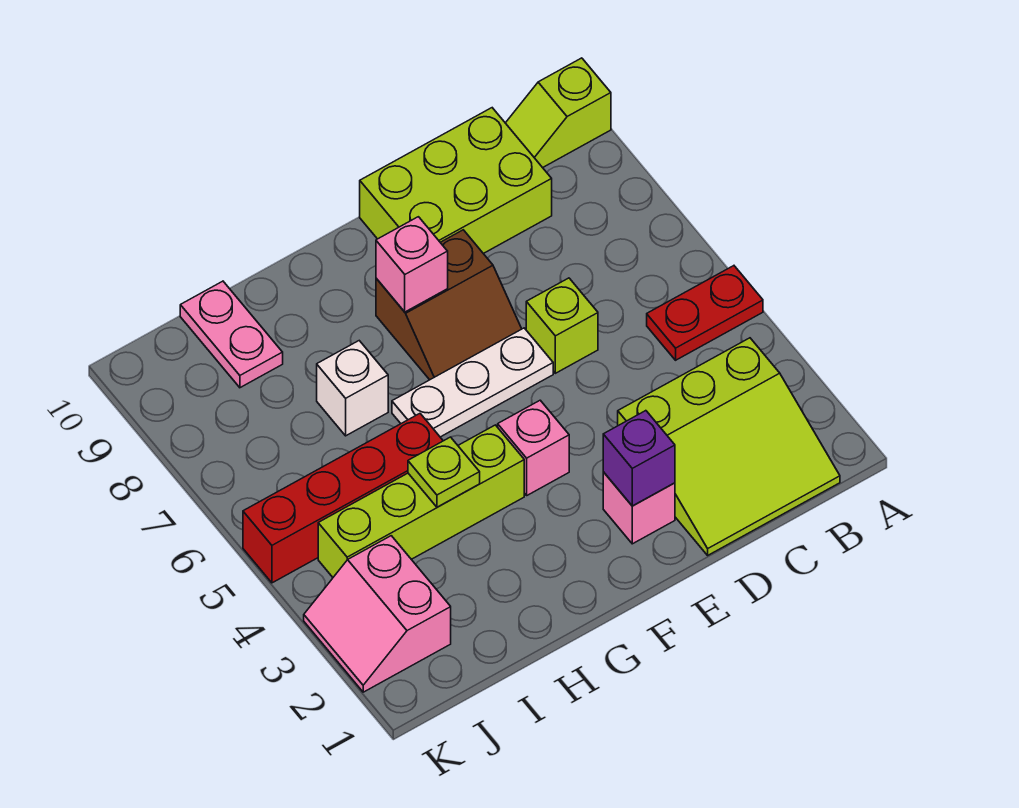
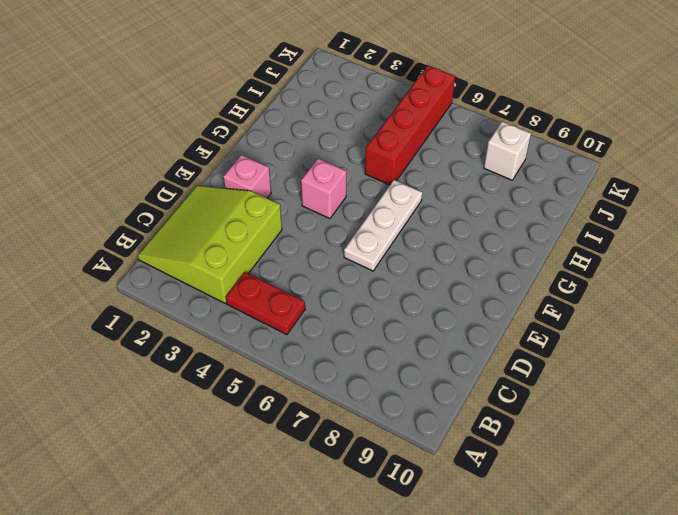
red plate B4:B5 level 1 -> red plate A5:B5 level 1
white brick J8 level 1 -> white brick H7 level 1
none -> lime slope A10:B10 level 1 top A
none -> lime brick C9:E10 level 1
none -> lime brick D6 level 1

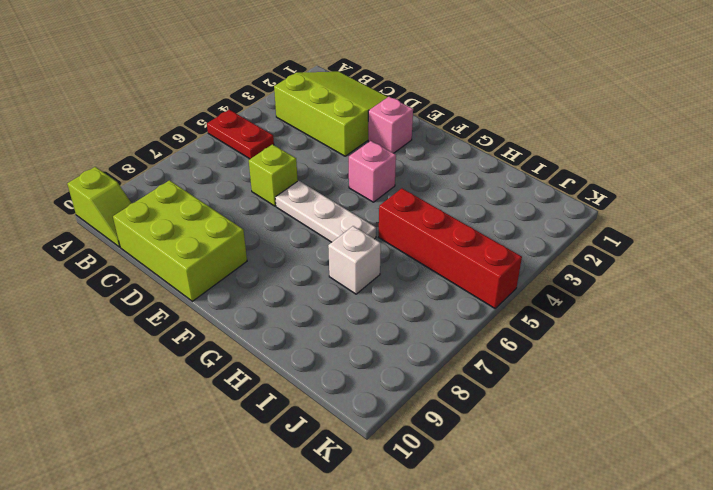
none -> brown slope E7:F8 level 1 top 8
none -> lime brick G4:J4 level 1
none -> pink plate I9:I10 level 1

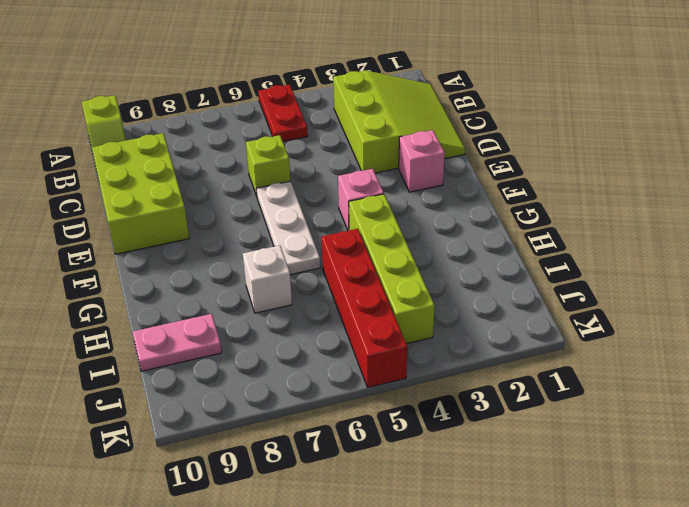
none -> brown slope E7:F8 level 1 top 8
none -> pink slope J2:K3 level 1 top J
none -> purple brick E2 level 2

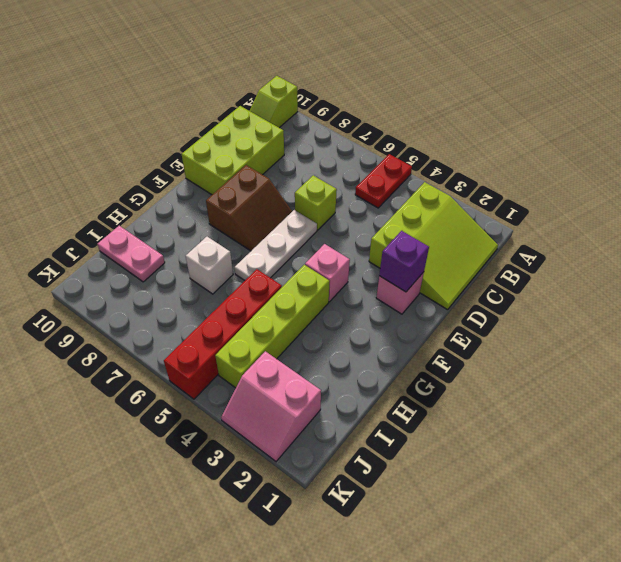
none -> pink brick F8 level 2
none -> lime plate H4 level 2

